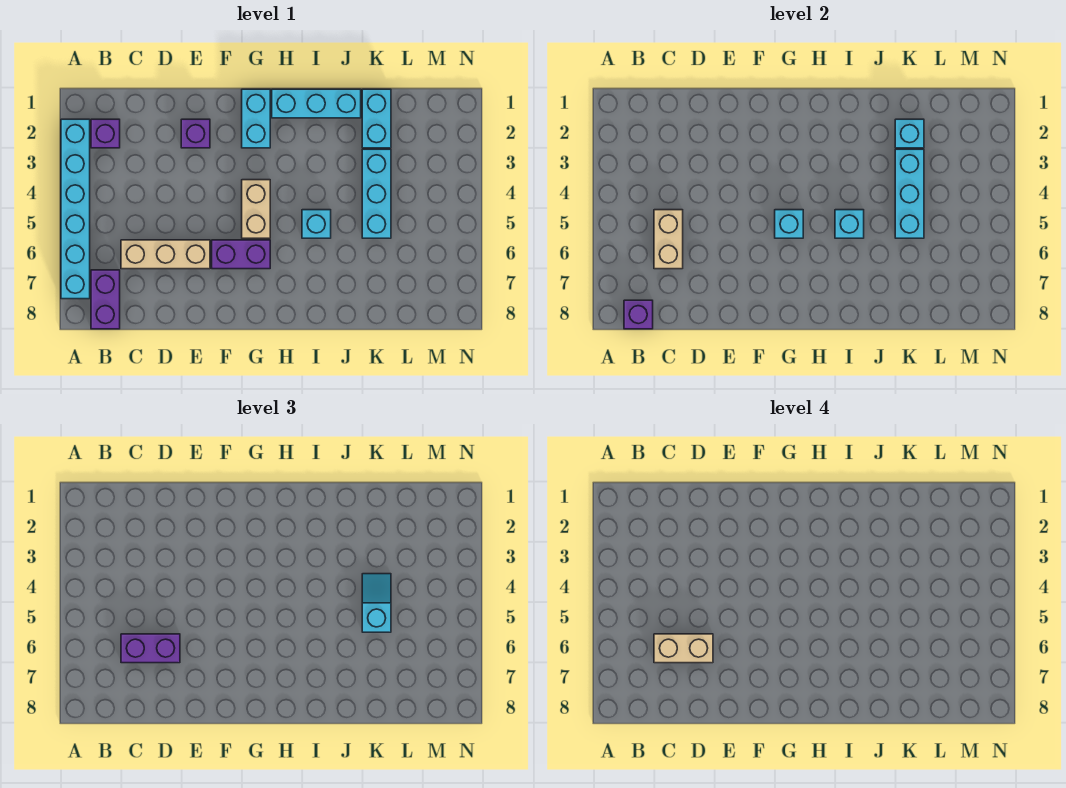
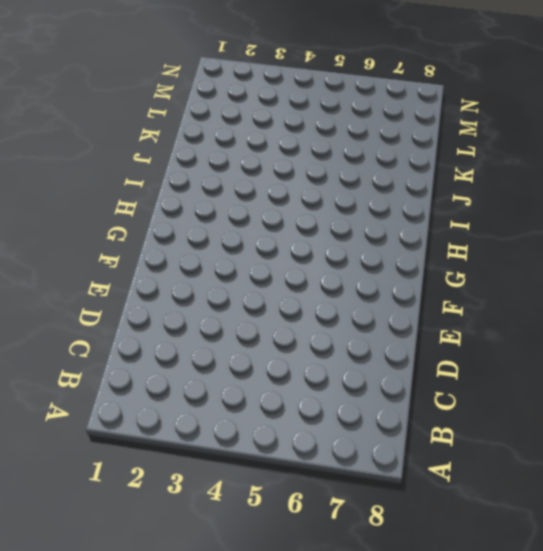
none -> cyan brick A2:A7 level 1
none -> purple brick B2 level 1
none -> purple brick B7:B8 level 1

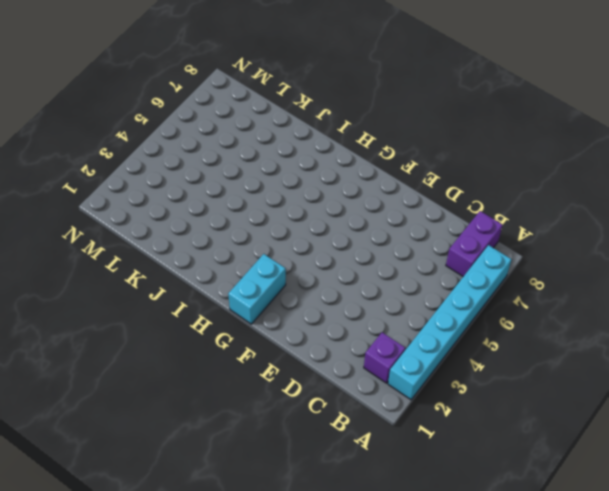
none -> tan brick C6:E6 level 1
none -> purple brick E2 level 1
none -> purple brick F6:G6 level 1

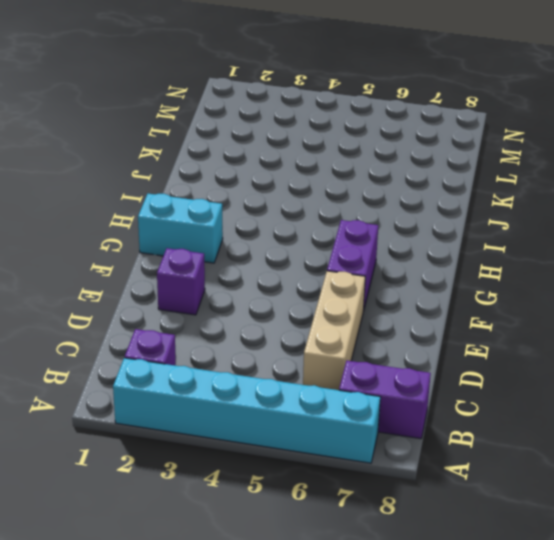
none -> tan brick G4:G5 level 1
none -> cyan brick H1:J1 level 1
none -> cyan brick I5 level 1

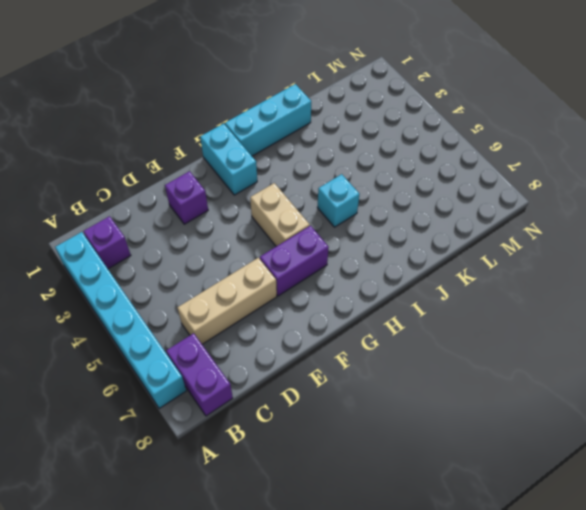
none -> cyan brick K1:K2 level 1
none -> cyan brick K3:K5 level 1
none -> purple brick B8 level 2

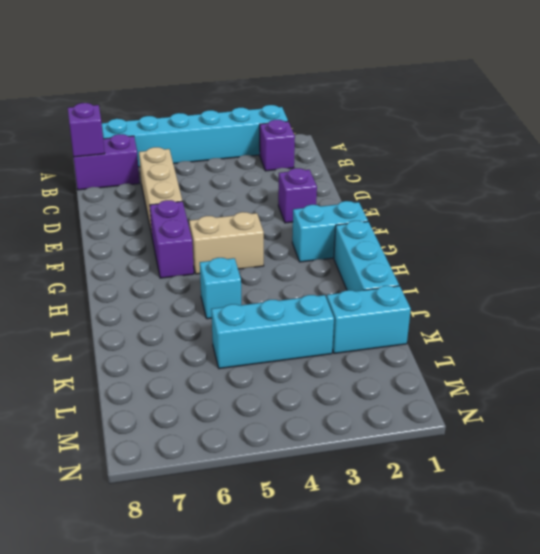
none -> tan brick C5:C6 level 2
none -> cyan brick G5 level 2
none -> cyan brick I5 level 2

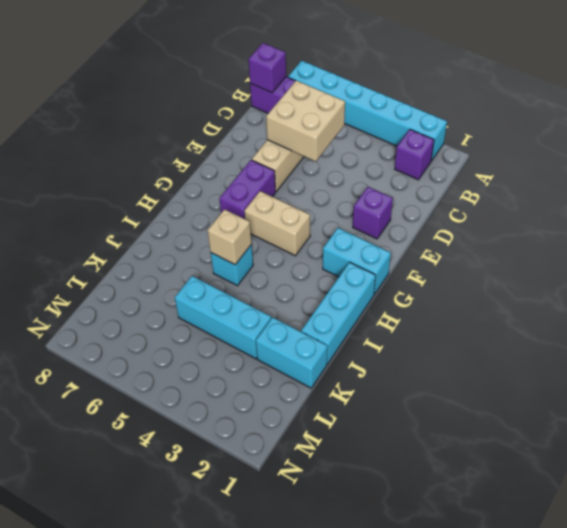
tan brick C5:D6 level 2 -> tan brick C5:C6 level 2
tan brick I5 level 2 -> cyan brick I5 level 2
none -> cyan brick G5 level 2
none -> cyan brick K2 level 2
none -> cyan brick K3:K5 level 2

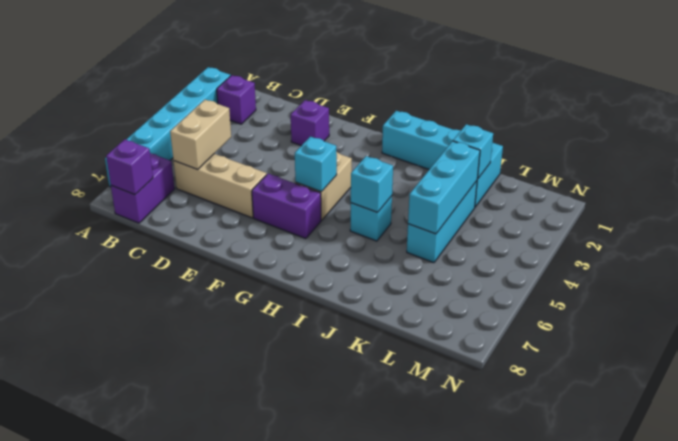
none -> cyan brick G1:G2 level 1
none -> purple brick C6:D6 level 3
none -> cyan slope K4:K5 level 3 top 5

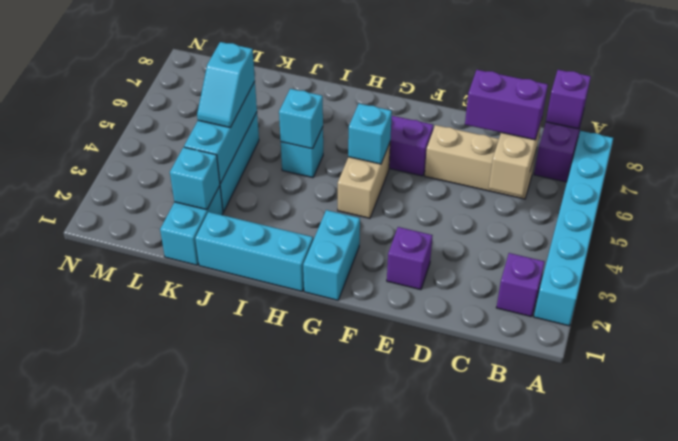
none -> tan brick C6:D6 level 4

